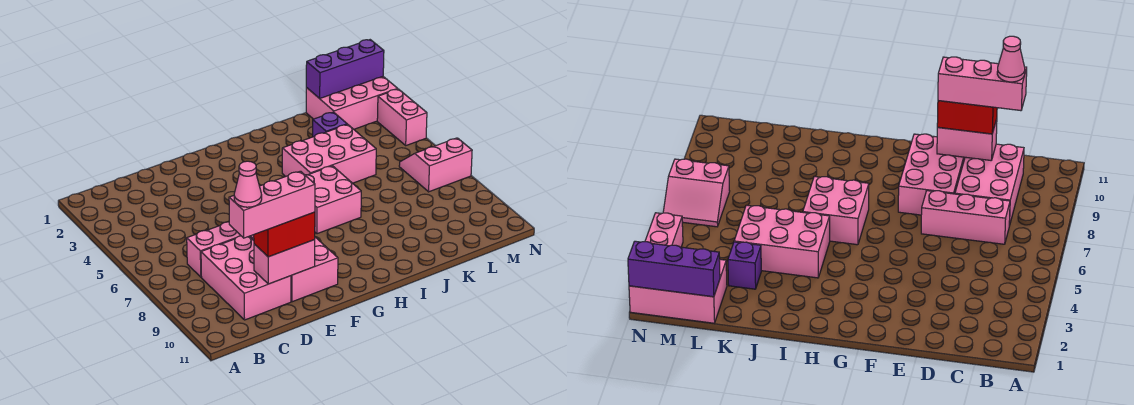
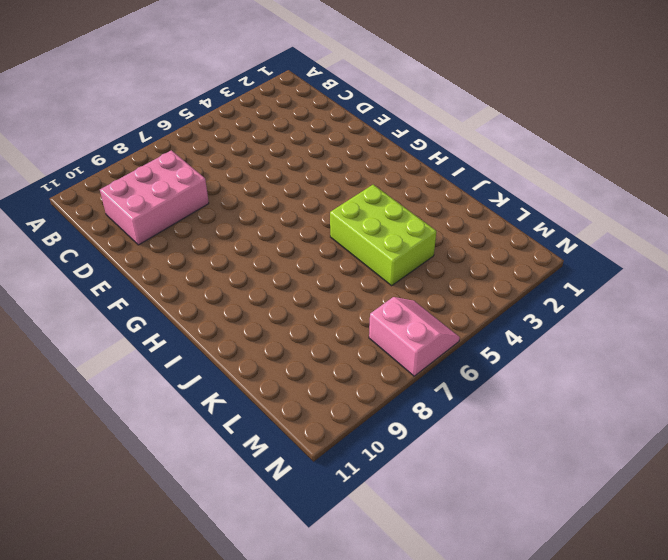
lime brick I4:K5 level 1 -> pink brick I4:K5 level 1
none -> pink brick C7:E7 level 1
none -> pink brick E8:F10 level 1
none -> pink brick H6:I7 level 1

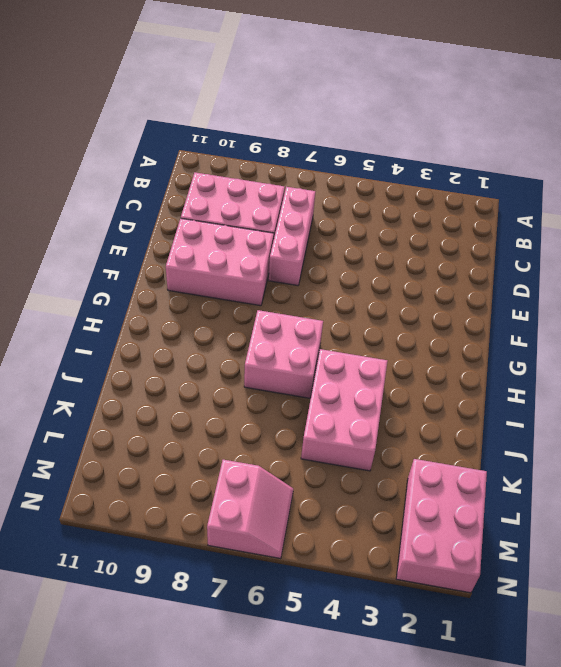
none -> purple brick K3 level 1
none -> pink brick N3:N4 level 1
none -> pink brick D10:E10 level 2

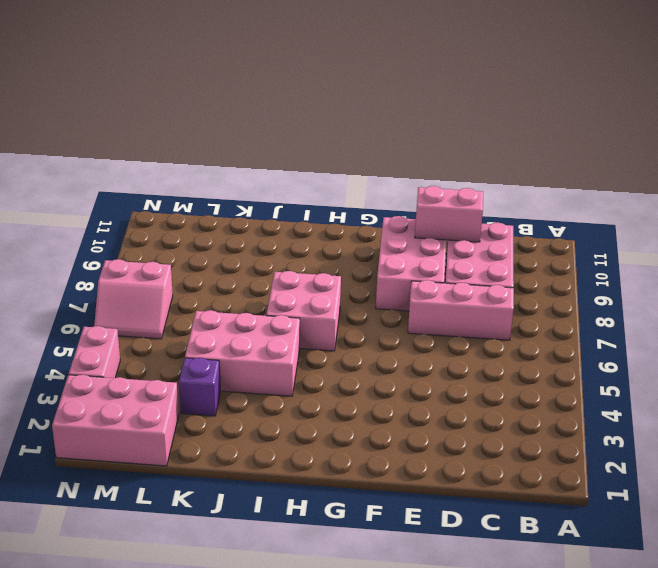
none -> purple brick L1:N1 level 2
none -> red brick D10:E10 level 3
none -> pink brick C10:E10 level 4

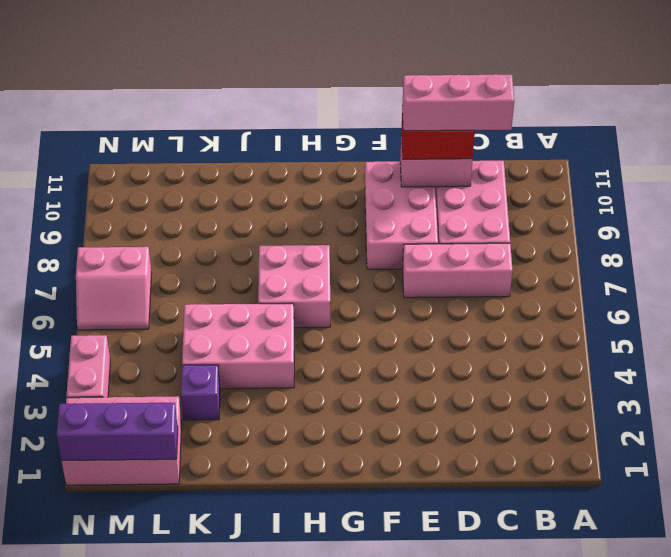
none -> pink cone C10 level 5

